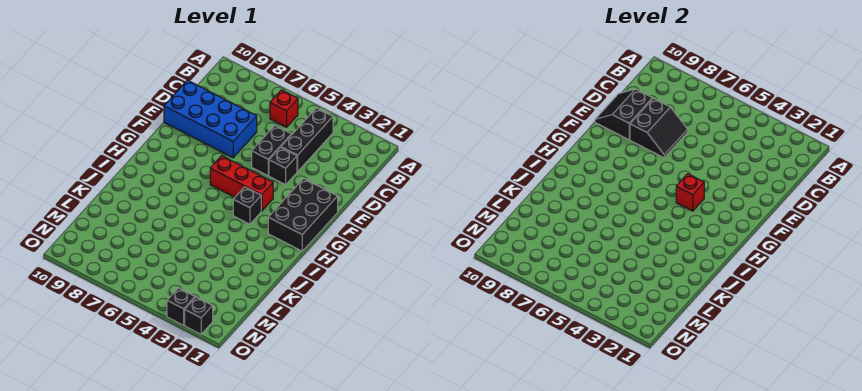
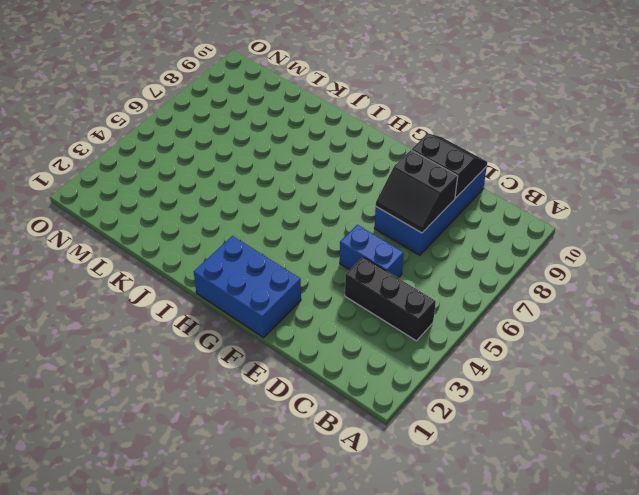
blue brick D5:E5 level 1 -> black brick D5:E5 level 1
blue brick F1:H2 level 1 -> black brick F1:H2 level 1
none -> red brick B6 level 1
none -> black brick E4 level 1
none -> red brick G4:G6 level 1

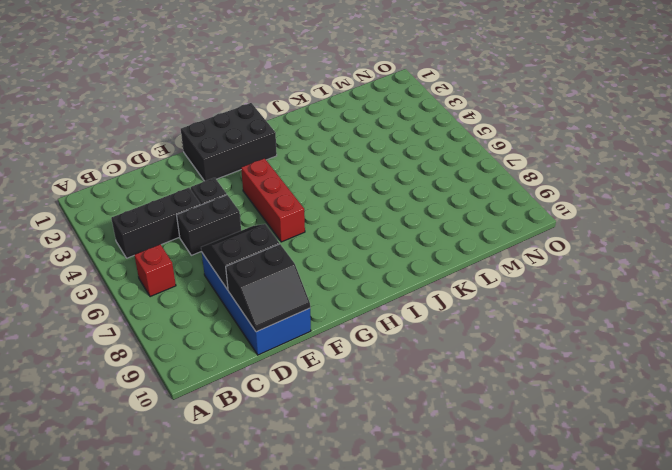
none -> black brick H4 level 1
none -> black brick O2 level 1
none -> black brick O3 level 1

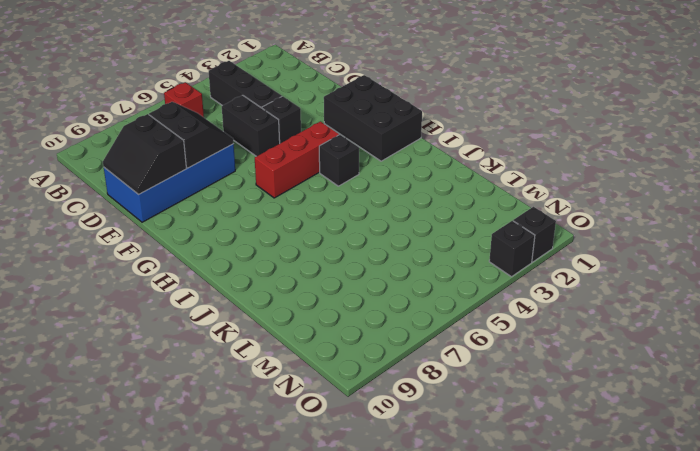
none -> red brick G4 level 2

